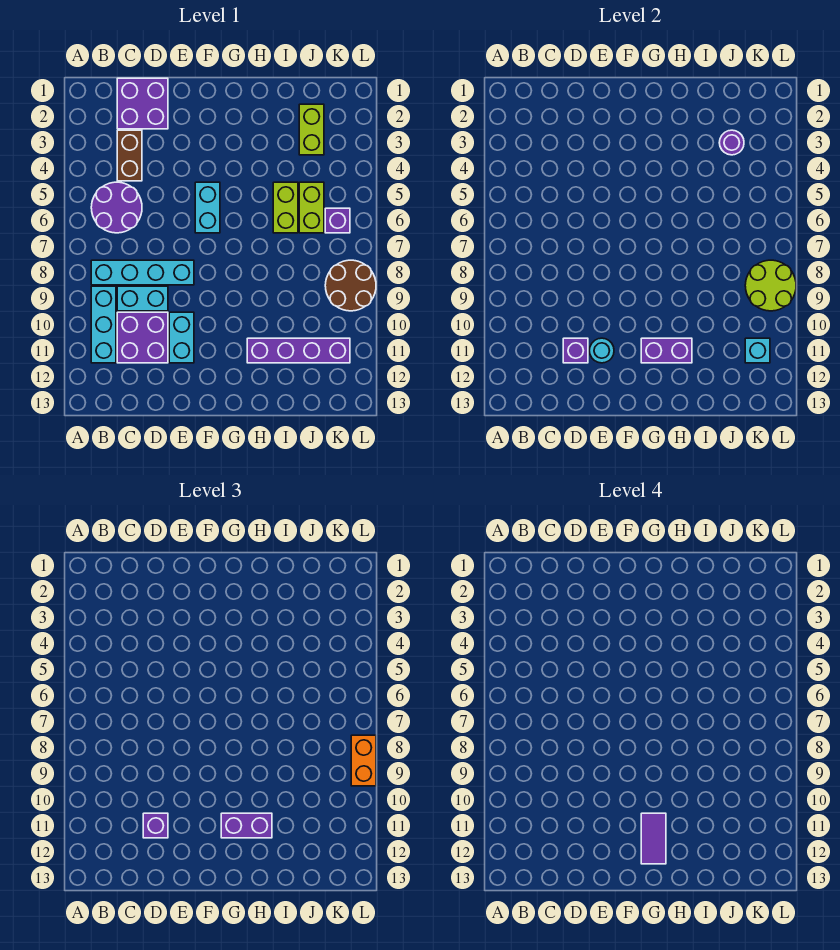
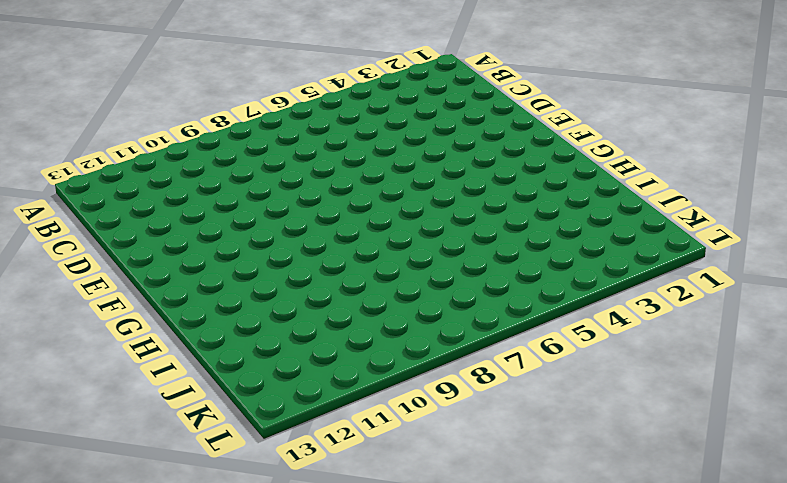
none -> purple round brick B5:C6 level 1
none -> cyan brick B8:E8 level 1
none -> cyan brick B9:B11 level 1

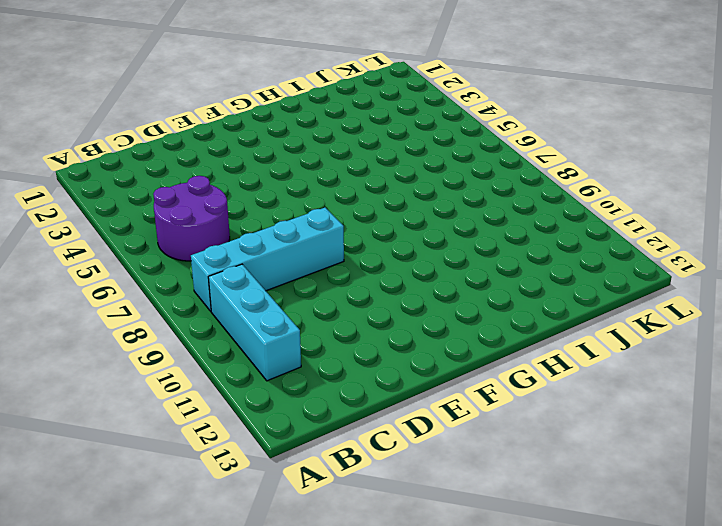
none -> purple brick C1:D2 level 1
none -> brown brick C3:C4 level 1
none -> cyan brick C9:D9 level 1

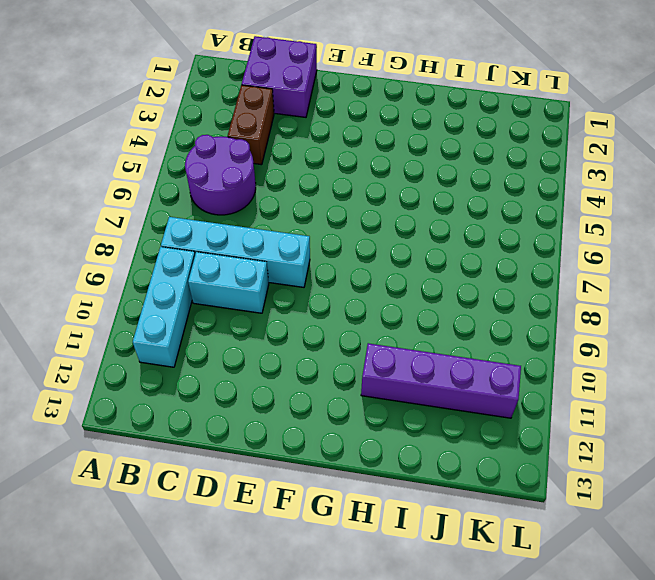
none -> purple brick C10:D11 level 1
none -> cyan brick E10:E11 level 1
none -> cyan brick F5:F6 level 1

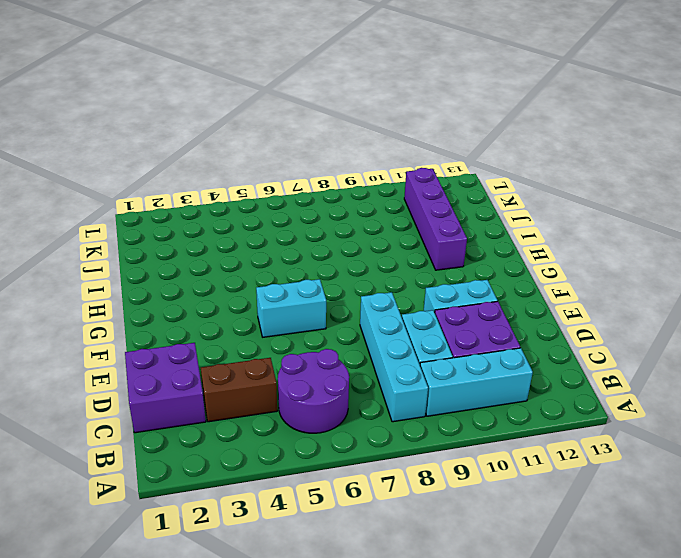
none -> lime brick I5:I6 level 1
none -> lime brick J2:J3 level 1
none -> lime brick J5:J6 level 1

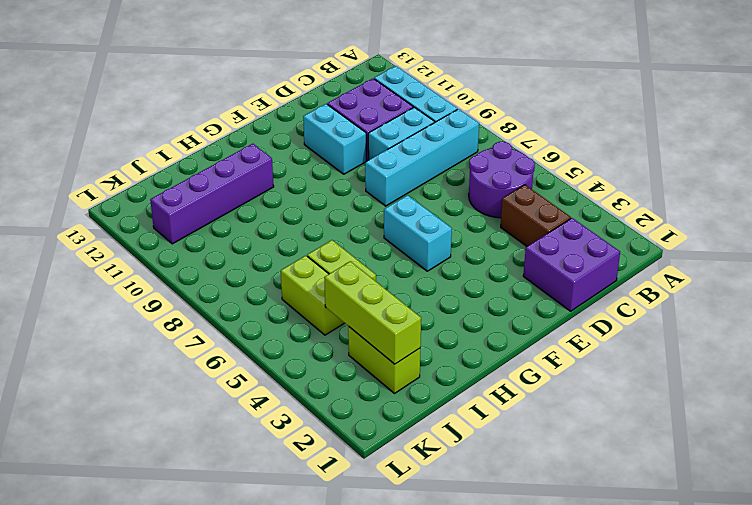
lime brick J2:J4 level 2 -> purple round brick J3 level 2
none -> purple brick K6 level 1
none -> brown round brick K8:L9 level 1
none -> purple brick D11 level 2

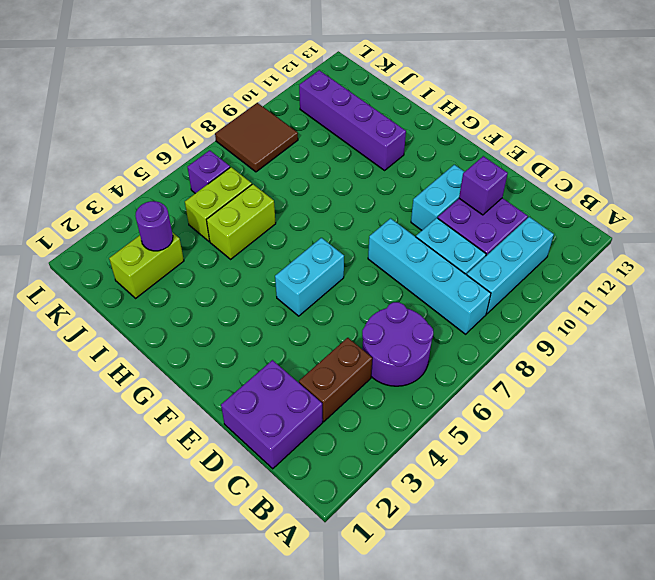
brown tile K8:L9 level 1 -> brown round brick K8:L9 level 1
none -> cyan round brick E11 level 2
none -> purple brick G11:H11 level 2
none -> lime round brick K8:L9 level 2

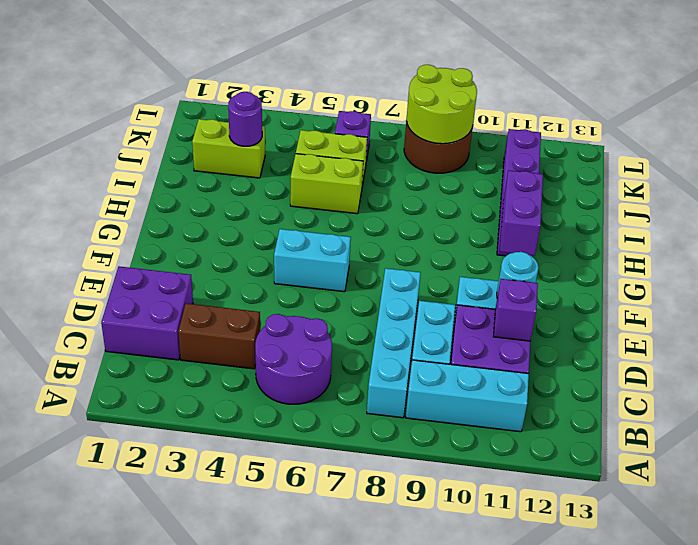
none -> cyan brick K11 level 2
none -> purple brick D11 level 3
none -> purple brick G11:H11 level 3

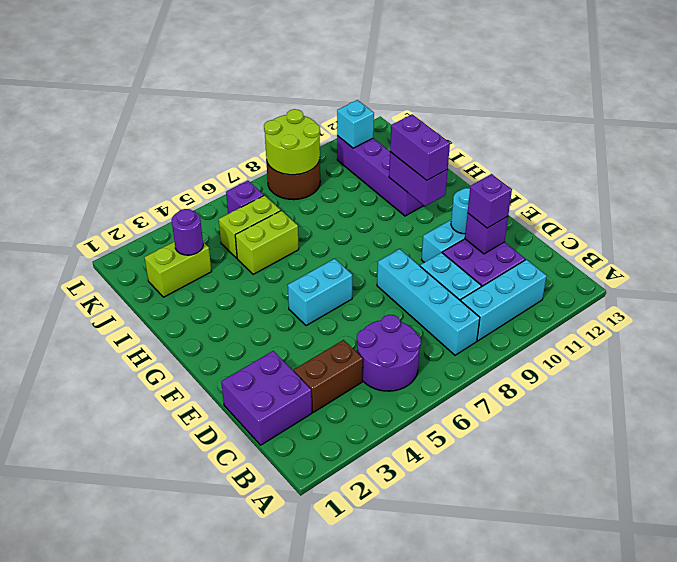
none -> orange brick L8:L9 level 3
none -> purple tile G11:G12 level 4

